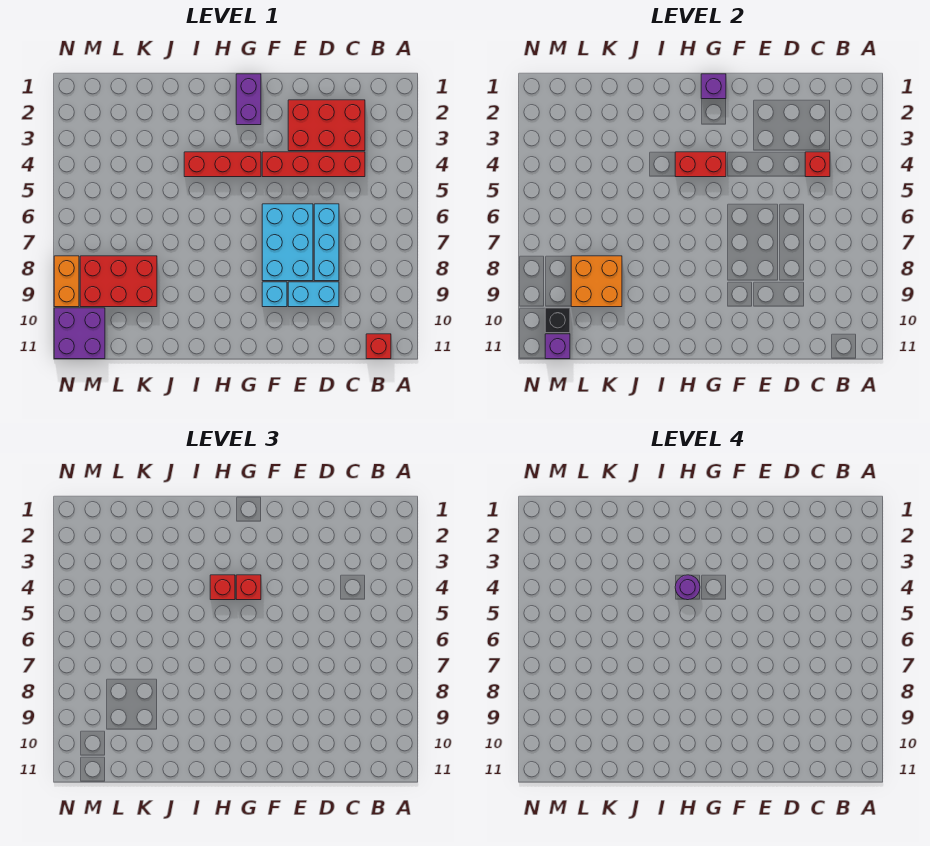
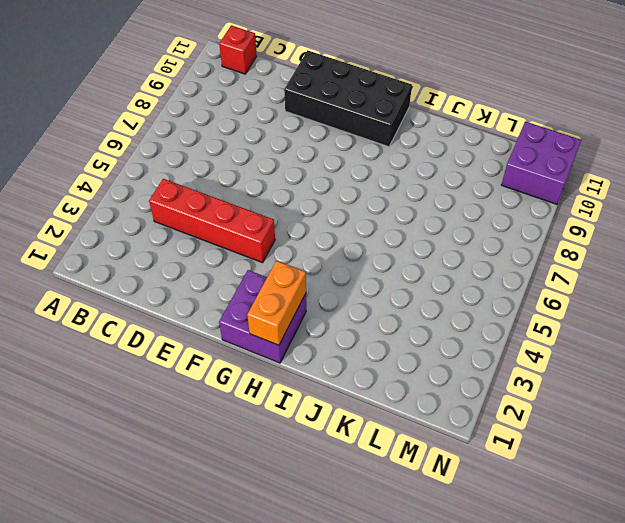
black brick E10:H11 level 1 -> none
purple brick G1:H2 level 1 -> purple brick G1:G2 level 1
orange brick H1:H2 level 2 -> orange brick N8:N9 level 1
none -> red brick C2:E3 level 1
none -> cyan brick D6:D8 level 1
none -> cyan brick D9:E9 level 1

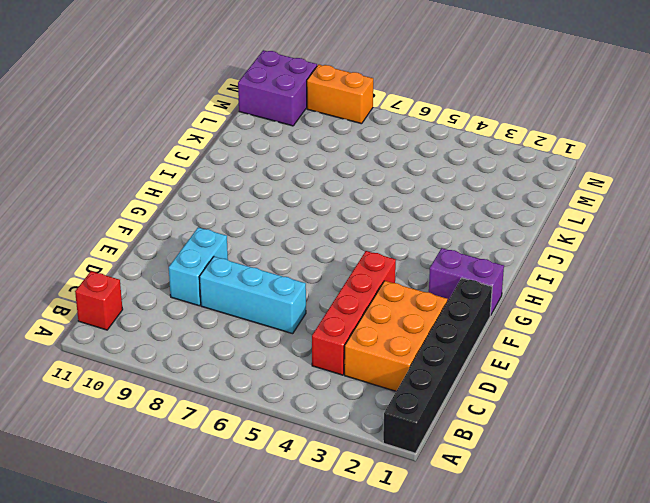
black brick A1:F1 level 1 -> none
orange brick C2:E3 level 1 -> red brick C2:E3 level 1
none -> cyan brick E6:F8 level 1
none -> cyan brick F9 level 1
none -> red brick G4:I4 level 1

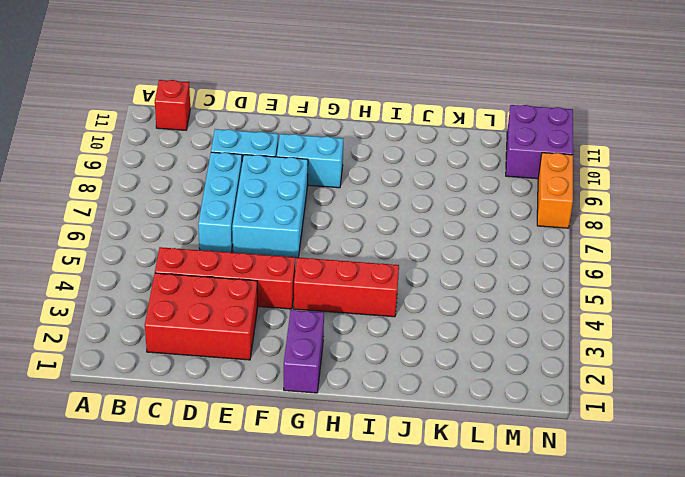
cyan brick F9:G9 level 1 -> cyan brick F9 level 1
none -> red brick K8:M9 level 1
none -> red brick C4 level 2
none -> purple brick G1 level 2

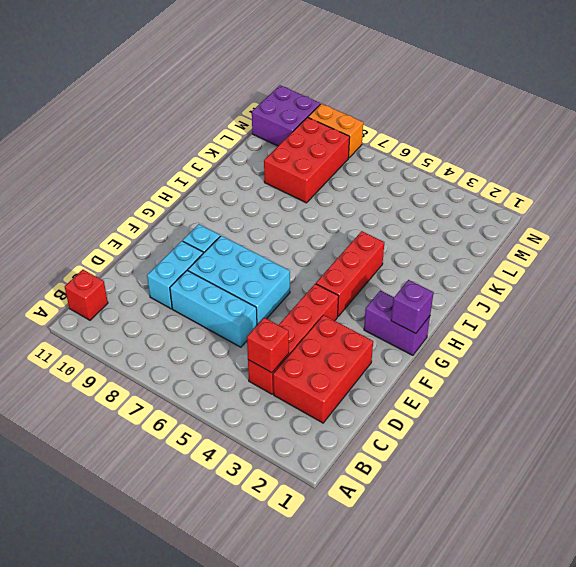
none -> red brick G4:H4 level 2
none -> orange brick K8:L9 level 2
none -> black brick M10 level 2

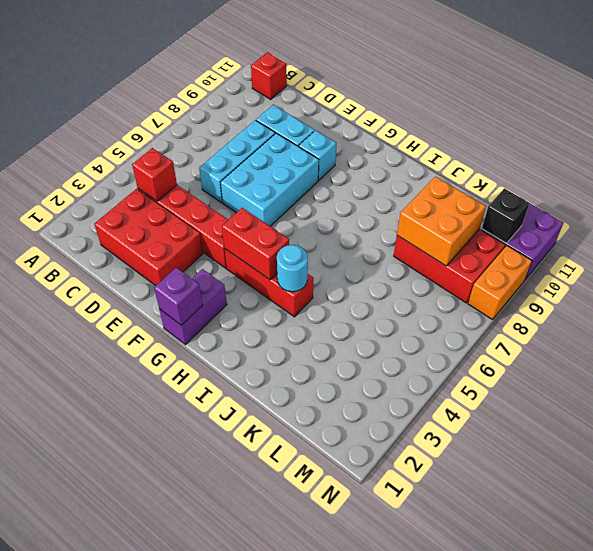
cyan round brick I4 level 2 -> none
none -> purple brick M11 level 2
none -> red brick G4 level 3
none -> red brick H4 level 3

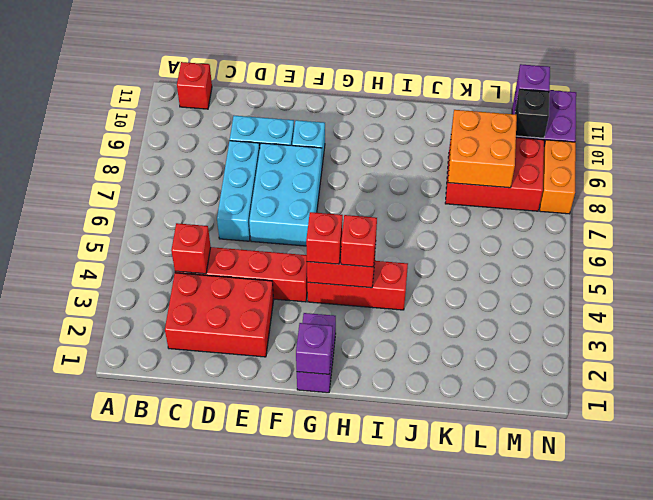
none -> purple round brick H4 level 4

